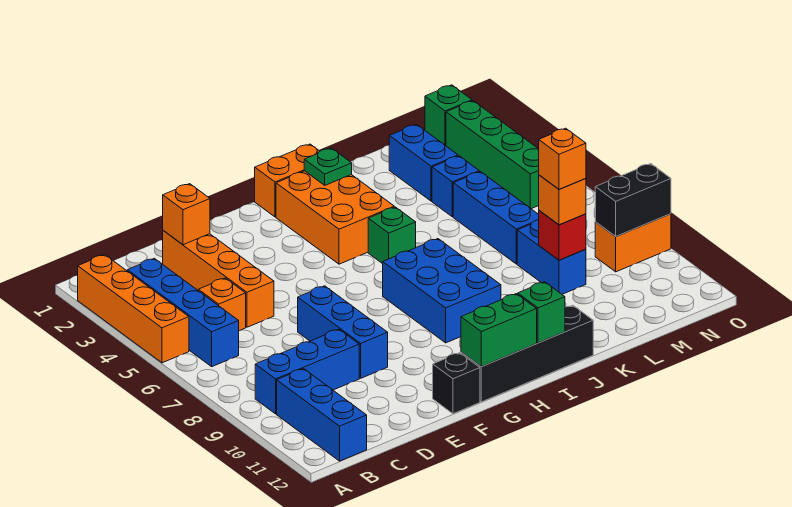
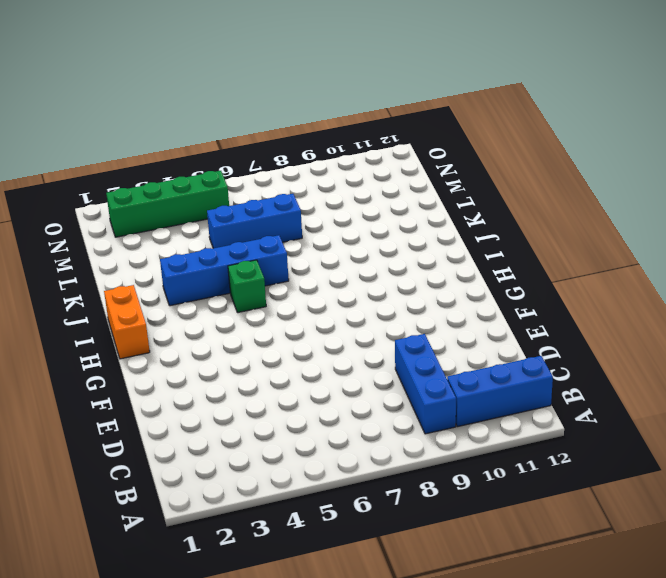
blue brick J3:J6 level 1 -> blue brick B3:B6 level 1
none -> orange brick A2:A5 level 1
none -> orange brick C5 level 1
none -> orange brick D2:D5 level 1

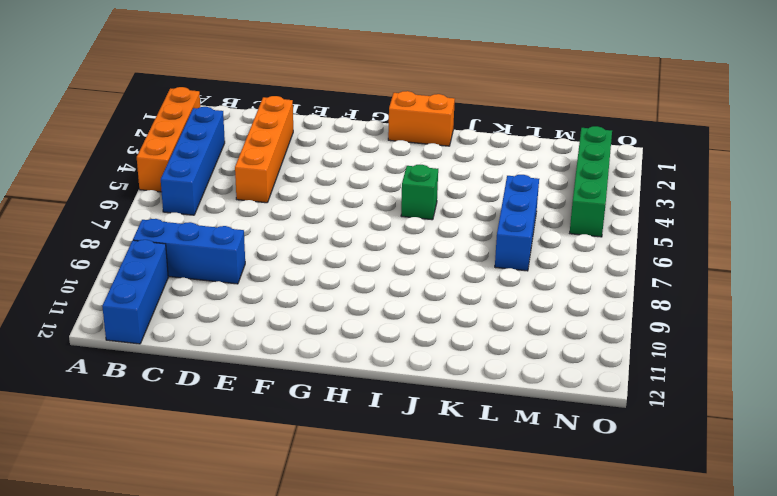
none -> orange brick C5 level 1
none -> blue brick E7:E9 level 1
none -> black brick F12 level 1

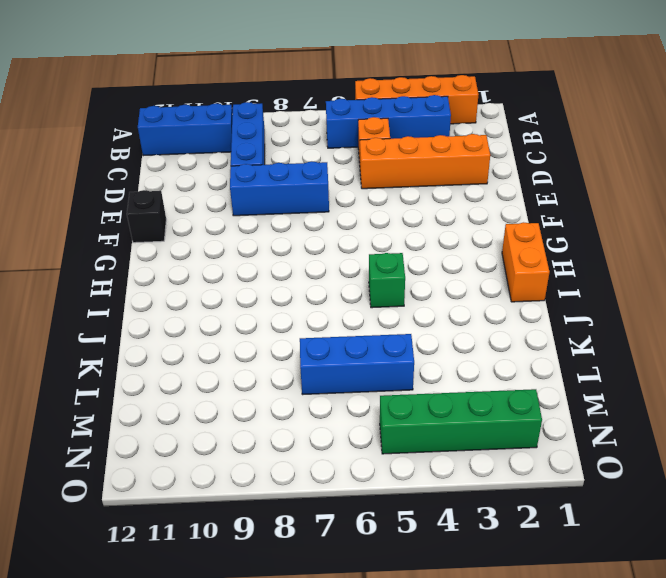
none -> black brick G12:J12 level 1
none -> orange brick H2:I4 level 1
none -> blue brick H7:I9 level 1

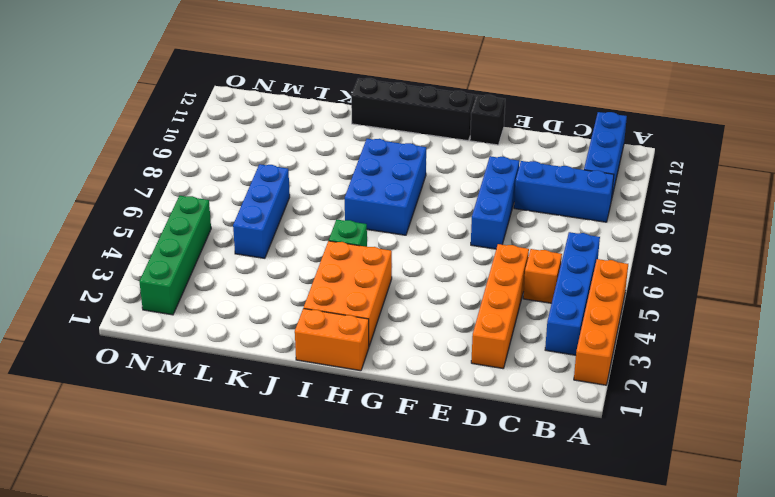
none -> blue brick L2:L3 level 1
none -> blue brick L4 level 1
none -> blue brick L8:L9 level 1

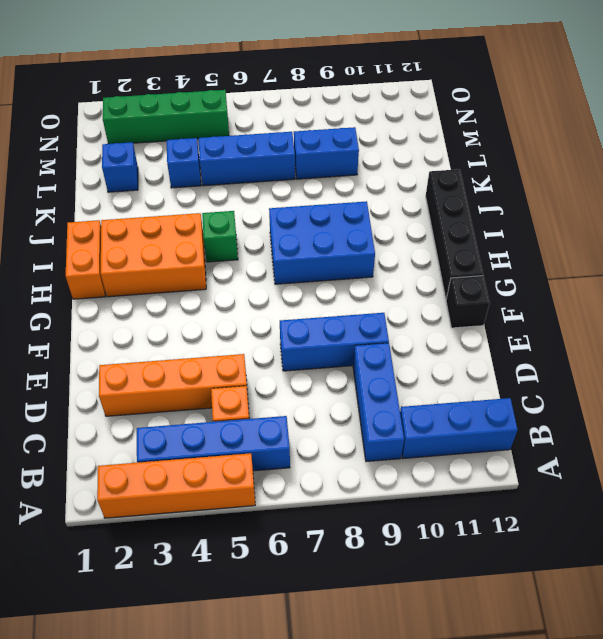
blue brick L2 level 1 -> blue brick L2:L3 level 1
none -> green brick N1 level 1
none -> orange brick N9:O9 level 1
none -> orange brick D2 level 2

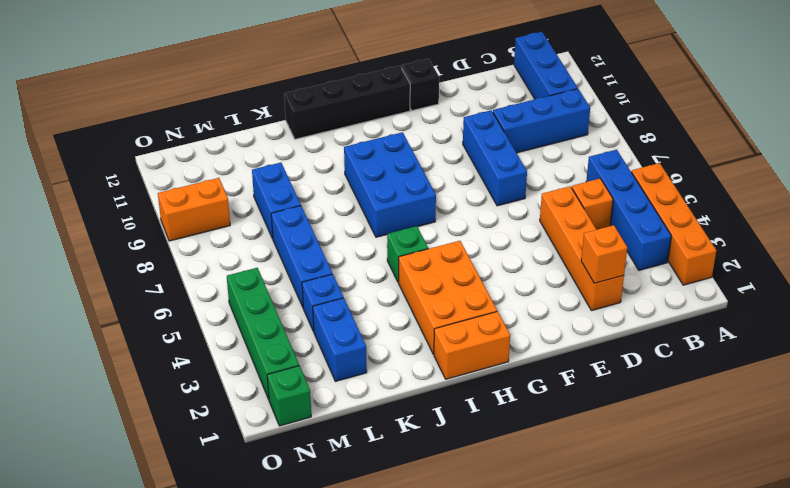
none -> green brick G12:H12 level 2
none -> green plate I2 level 2
none -> green brick I12 level 2

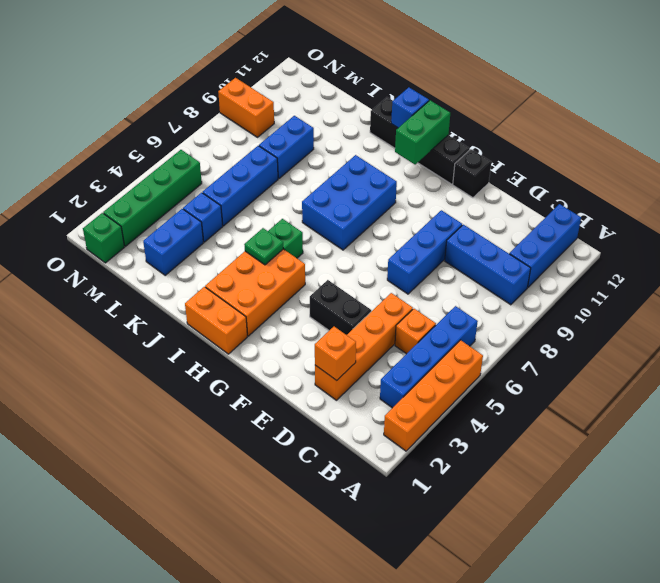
black brick E4:F4 level 1 -> black brick N9:O9 level 2
green brick H11:H12 level 2 -> green brick G12:H12 level 2
green plate I4 level 2 -> green plate I2 level 2
blue brick I12 level 2 -> green brick I12 level 2
none -> red brick L9 level 2
none -> orange brick L9 level 3
none -> orange brick L9 level 4

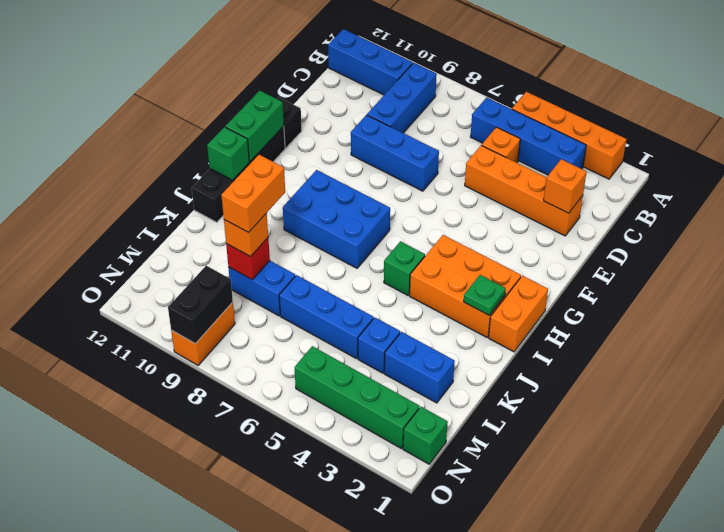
orange brick K9:L9 level 4 -> orange brick L9 level 4

